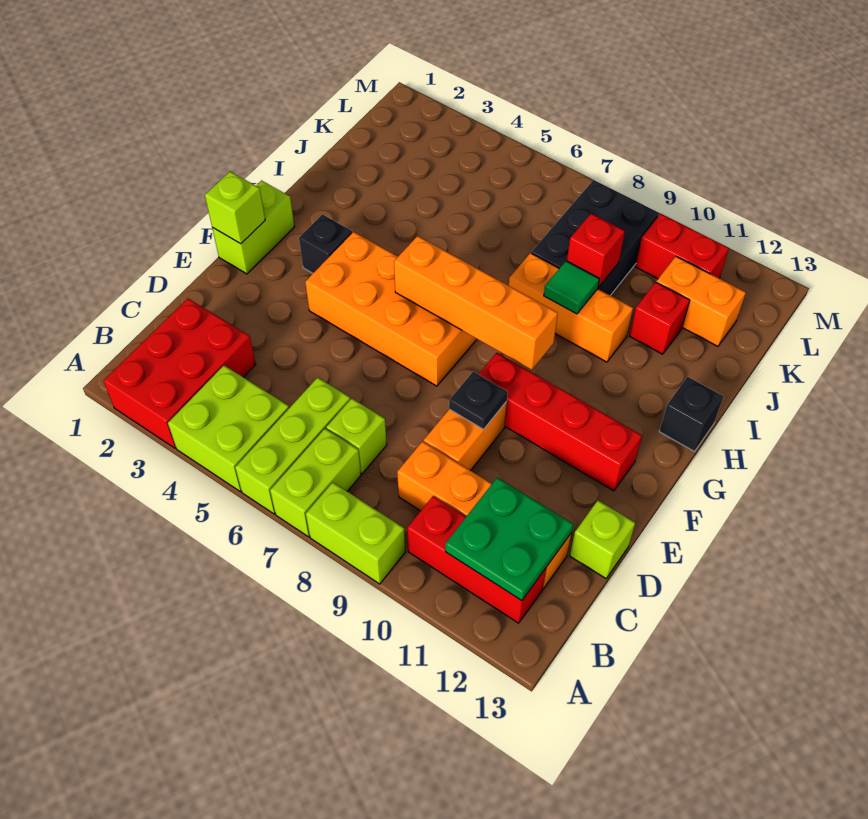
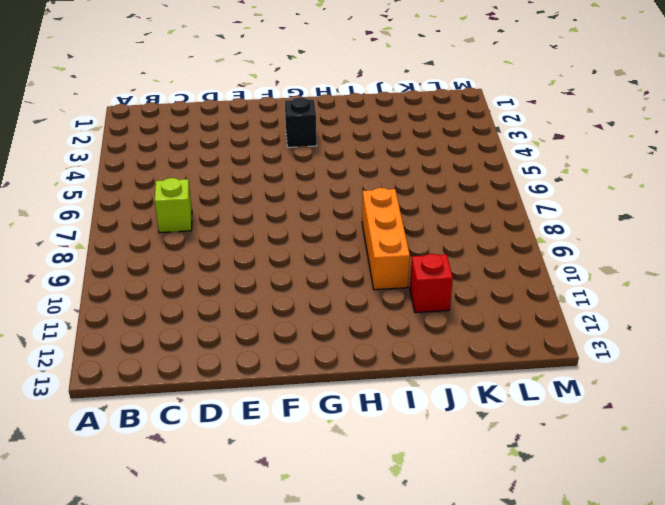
none -> red brick A2:C3 level 1
none -> lime brick A4:B5 level 1
none -> lime brick A6:C6 level 1

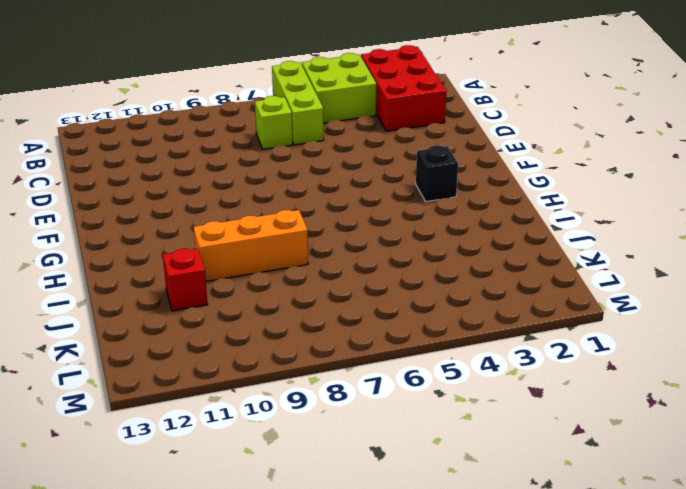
none -> lime brick A7:B7 level 1
none -> lime brick A8:A9 level 1
none -> red brick B10:B12 level 1

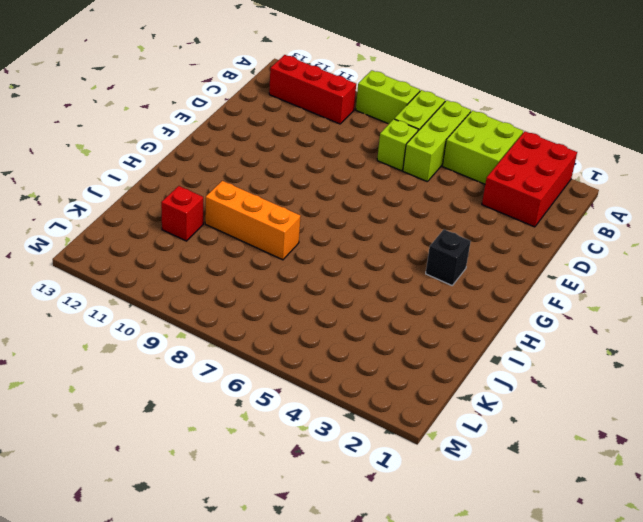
none -> orange brick C9:C12 level 1
none -> orange brick D9:E9 level 1
none -> lime brick D13 level 1

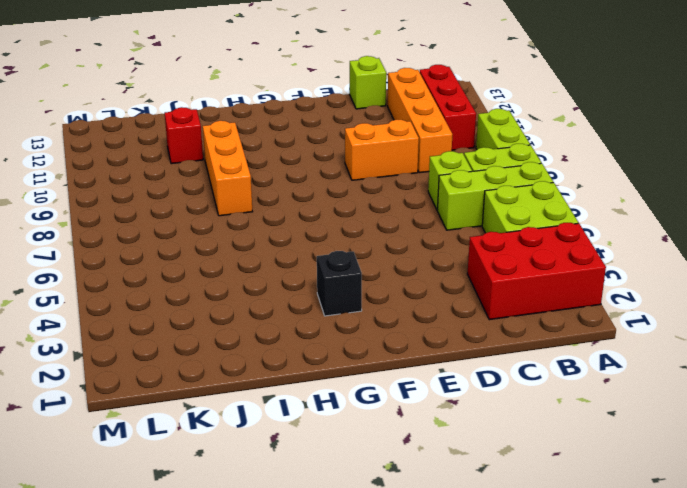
none -> lime brick F1:G1 level 1
none -> orange brick F4:G7 level 1
none -> red brick F9:F12 level 1

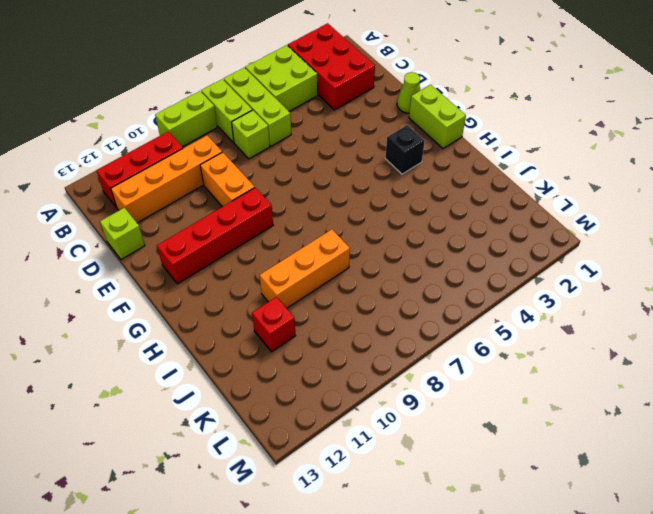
lime cone E1 level 1 -> none
none -> orange brick F4:G7 level 1
none -> black brick H13 level 1
none -> black brick J8:L9 level 1

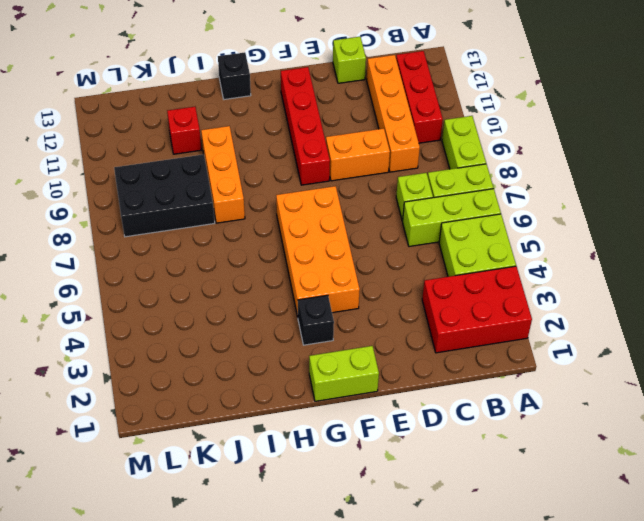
none -> orange brick K11:K12 level 1
none -> red brick L10:L11 level 1
none -> green plate B11:C12 level 2

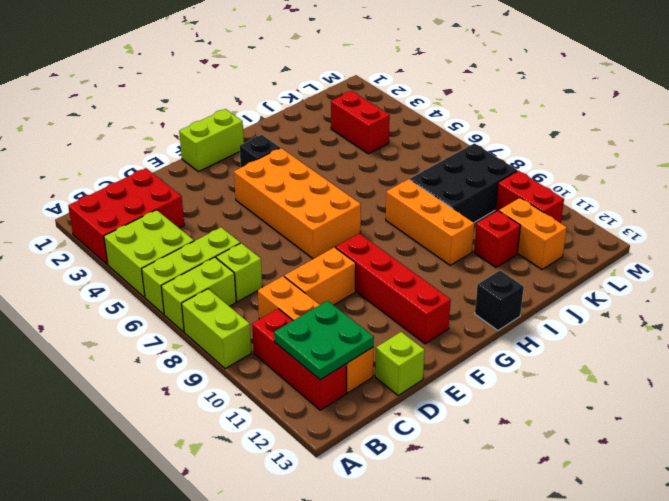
red brick K3:K4 level 1 -> none
none -> black plate E9 level 2
none -> lime brick F1 level 2
none -> orange brick G6:G9 level 2

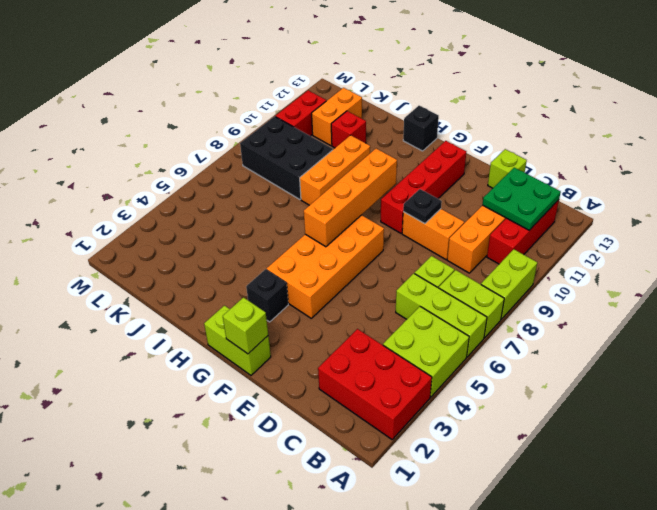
none -> green tile I9 level 2
none -> red brick J9 level 2

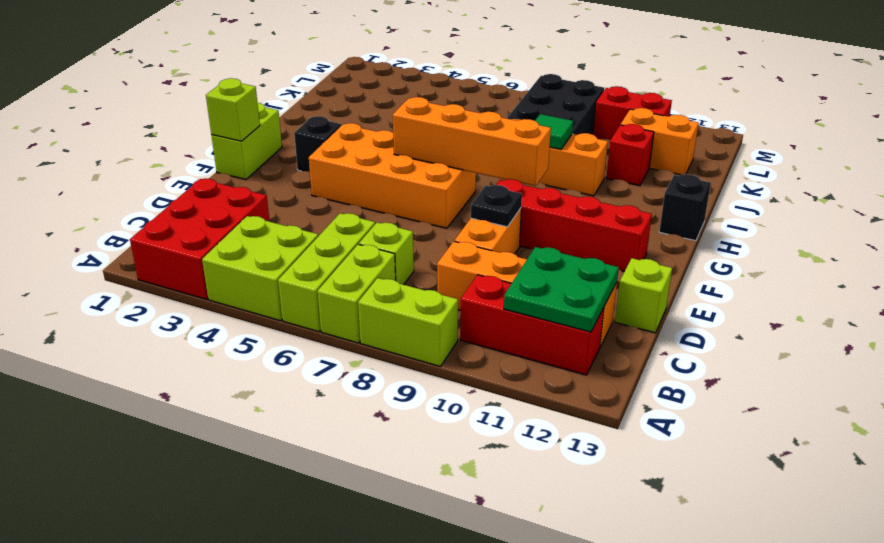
none -> red brick J9 level 2

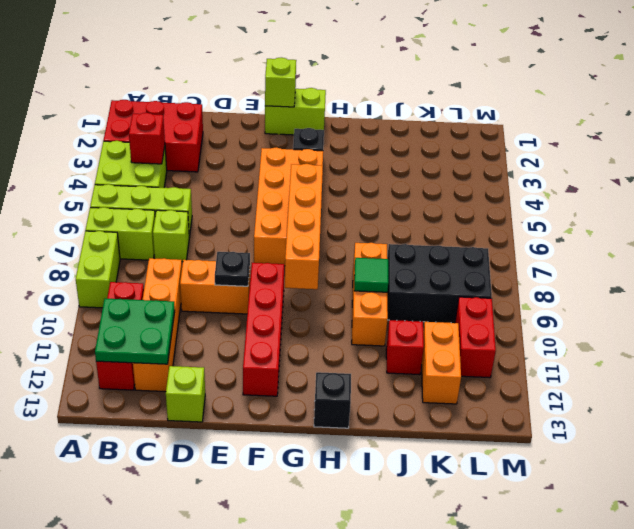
red brick B4 level 2 -> red brick J9 level 2

